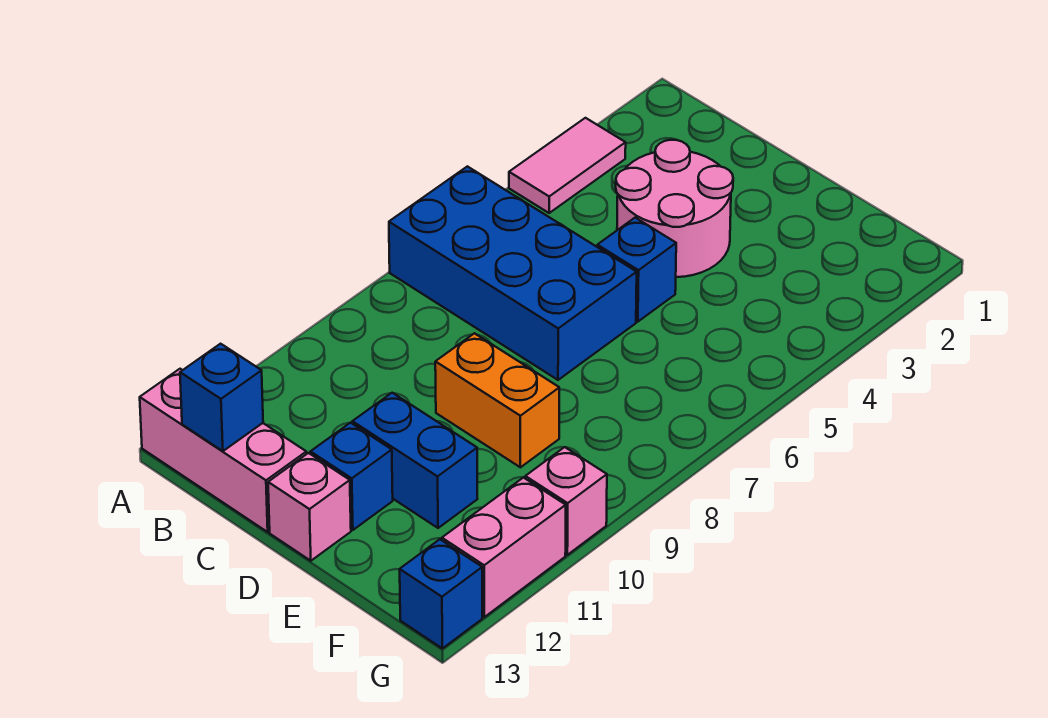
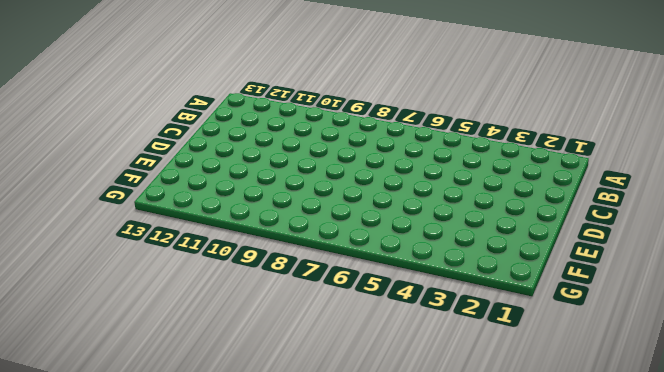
none -> pink tile A3:A4 level 1
none -> blue brick A6:D7 level 1
none -> pink brick A13:C13 level 1

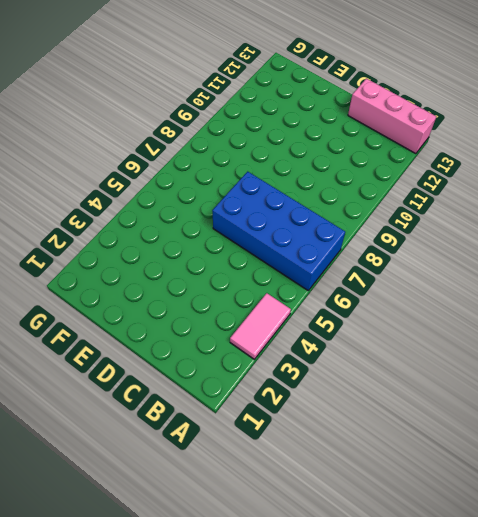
none -> pink round brick C3:D4 level 1
none -> blue brick D5 level 1
none -> orange brick D9:E9 level 1

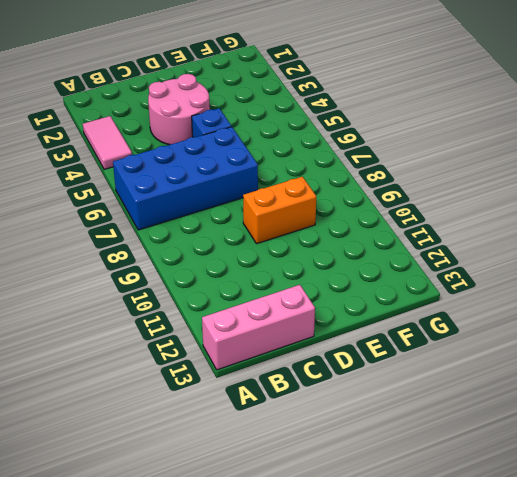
none -> blue brick D11:E11 level 1
none -> blue brick D12 level 1
none -> pink brick D13 level 1

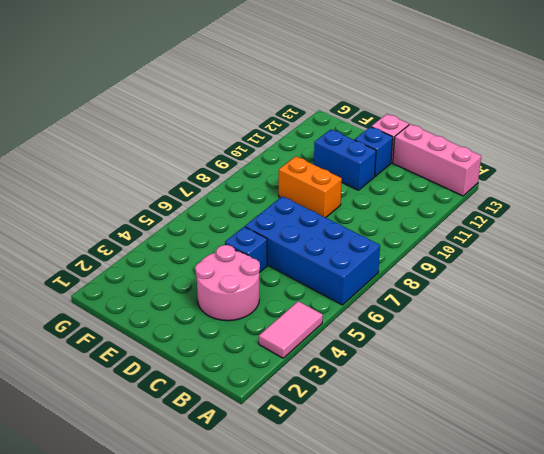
none -> pink brick G10 level 1
none -> pink brick G11:G12 level 1
none -> blue brick G13 level 1

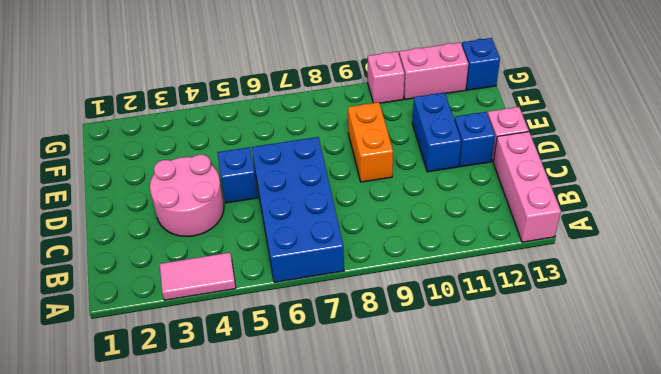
none -> blue brick B13 level 2

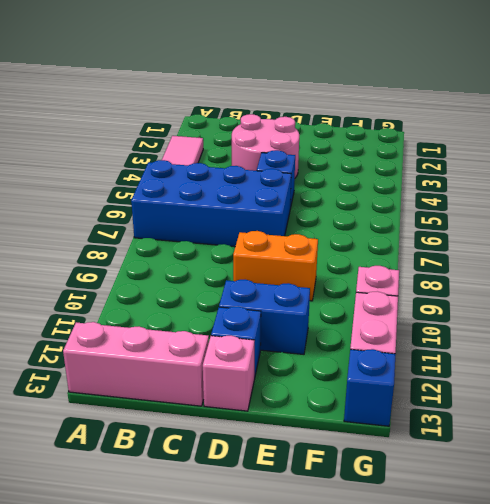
none -> blue brick B13 level 2

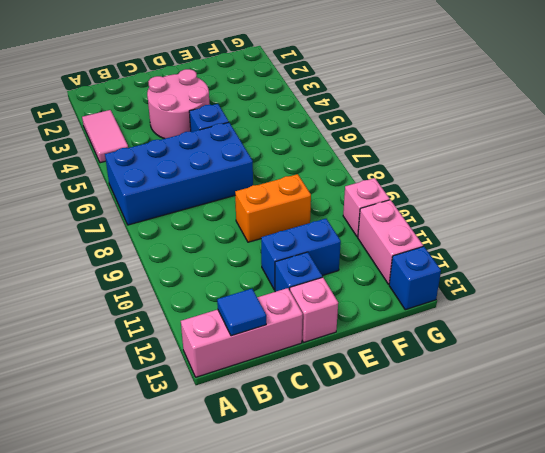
blue tile B13 level 2 -> blue brick B13 level 2

